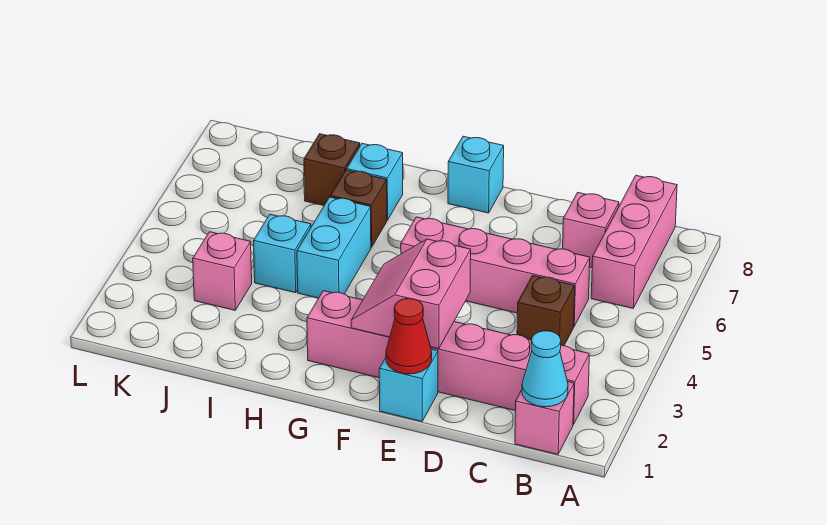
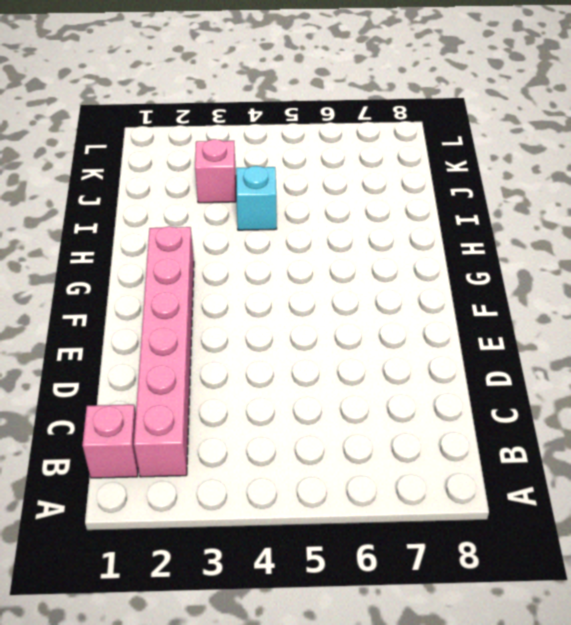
none -> pink brick B6:B8 level 1
none -> brown brick C4 level 1
none -> pink brick C5:F5 level 1

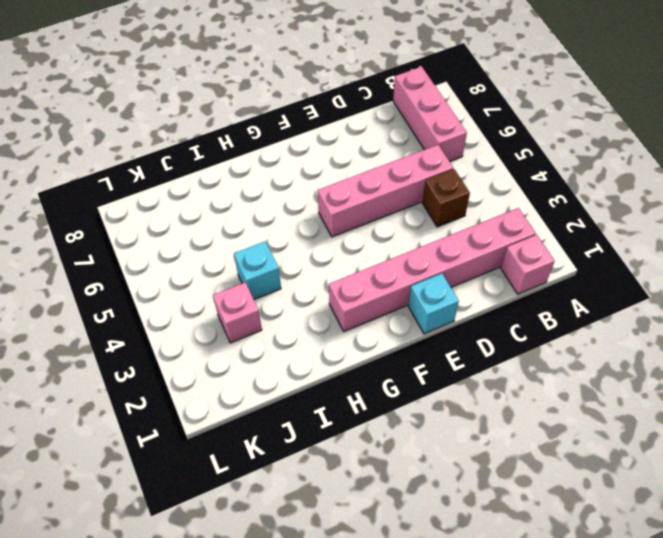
none -> pink brick C7 level 1
none -> cyan brick F8 level 1
none -> cyan brick H4:H5 level 1

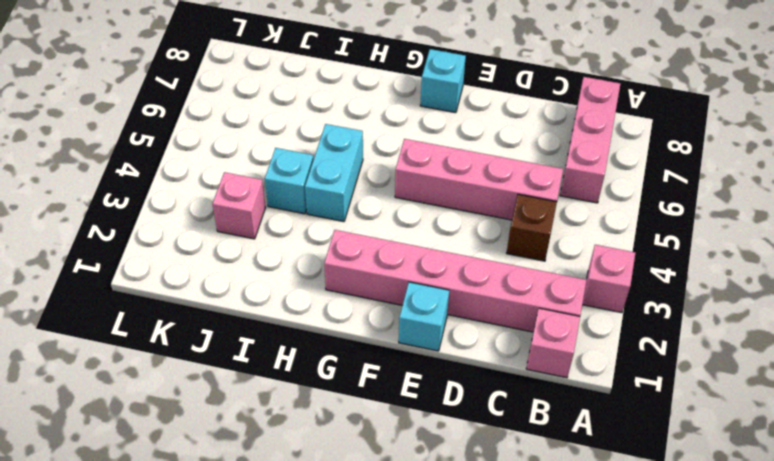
pink brick A3 level 1 -> pink brick C7 level 1
none -> brown brick H6 level 1
none -> cyan brick H7 level 1
none -> brown brick I7 level 1

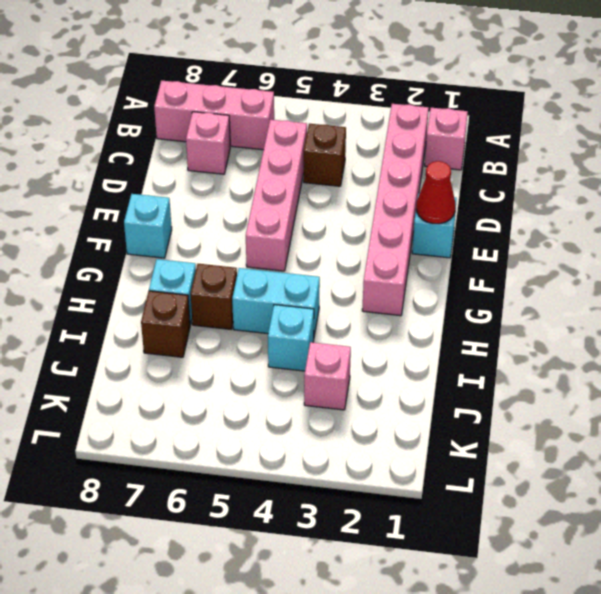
none -> cyan cone B1 level 2
none -> pink slope E2:F3 level 2 top E

